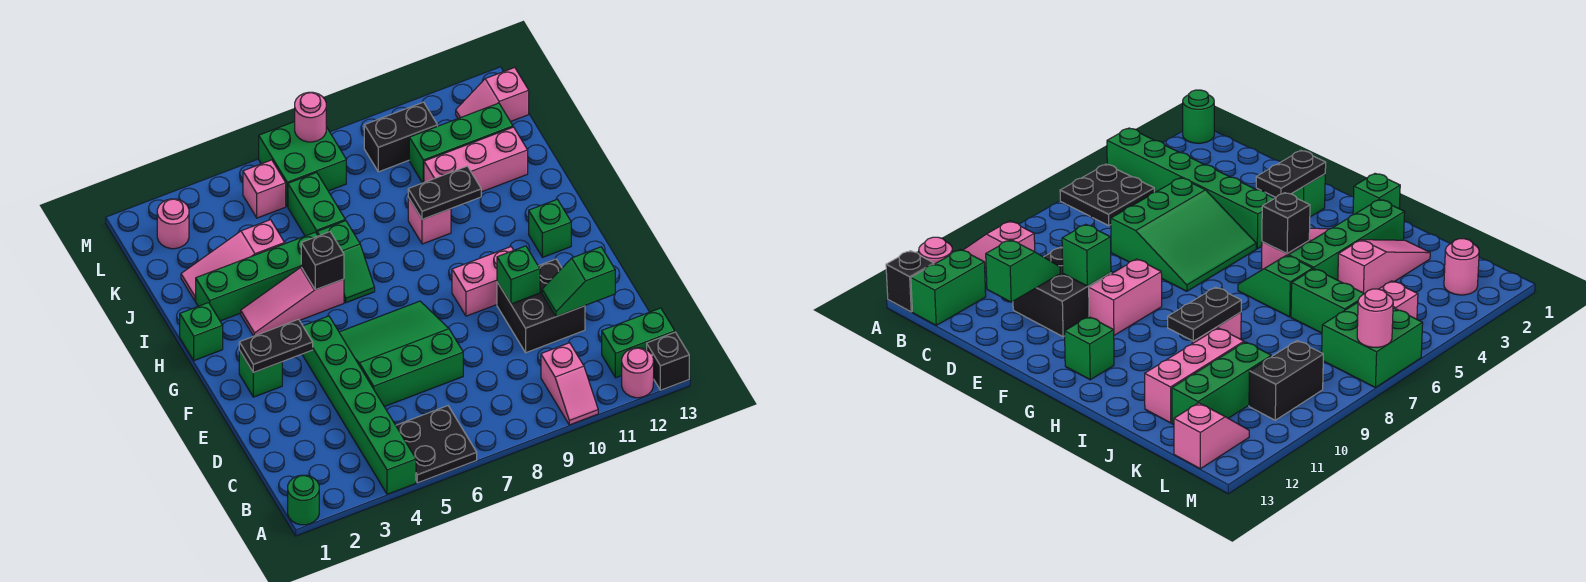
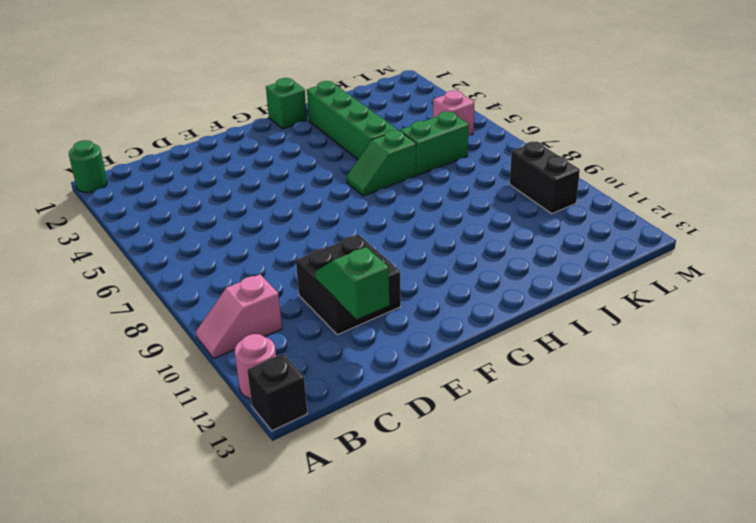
none -> green brick A4:F4 level 1
none -> black plate A5:B6 level 1
none -> green brick B12:B13 level 1
none -> green slope D5:F7 level 1 top D

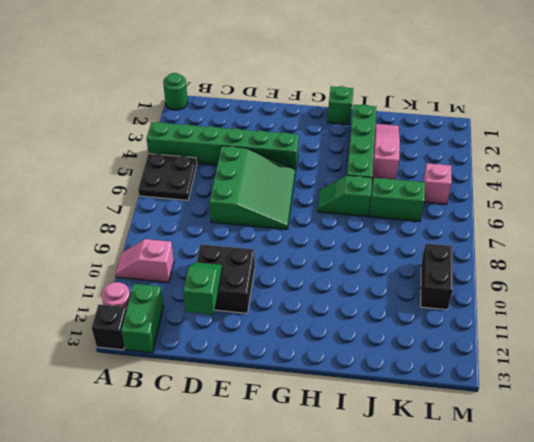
none -> green brick F2 level 1
none -> pink brick F9:F10 level 1
none -> green brick G12 level 1
none -> pink slope H3:H5 level 1 top 5

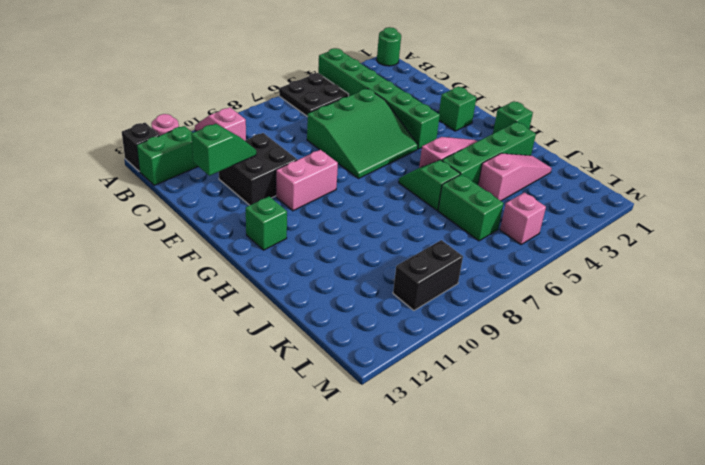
none -> pink brick I9 level 1
none -> pink brick J10:J12 level 1
none -> green brick K10:K12 level 1
none -> pink round brick L2 level 1

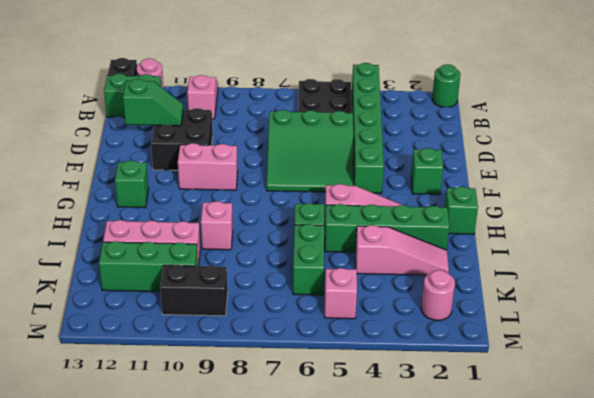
none -> green brick L6:M7 level 1
none -> pink slope L12:L13 level 1 top 13
none -> green brick E10 level 2
none -> black plate F2:F3 level 2

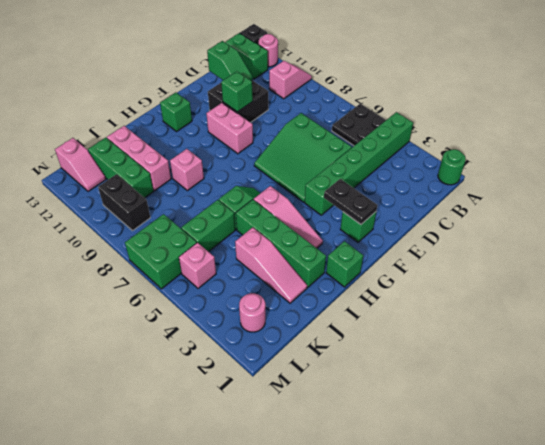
none -> black brick H5 level 2
none -> black plate I9:I10 level 2
none -> pink round brick M7 level 2

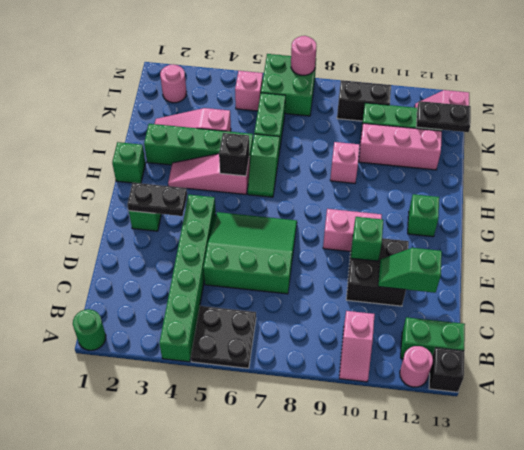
black plate K12:K13 level 2 -> black plate I9:I10 level 2

